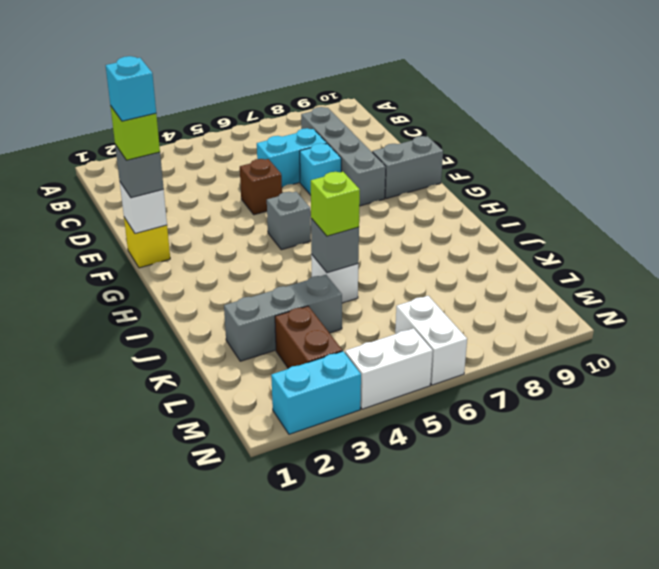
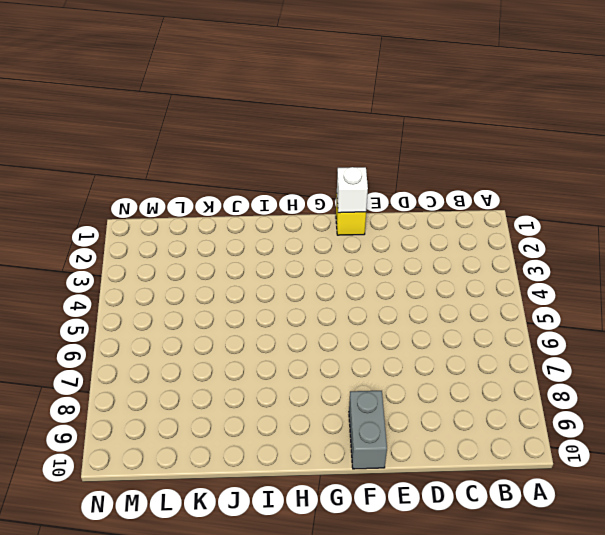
none -> grey brick C8:F8 level 1
none -> cyan brick D6:D7 level 1
none -> brown brick E5 level 1

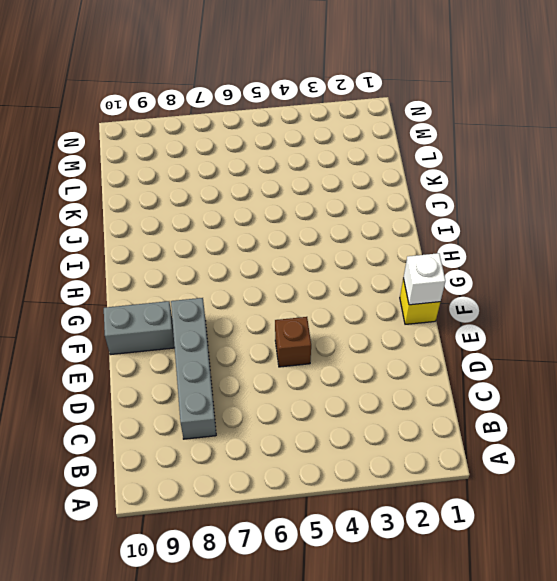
none -> cyan brick D6:D7 level 1
none -> cyan brick E7 level 1
none -> grey brick G5 level 1

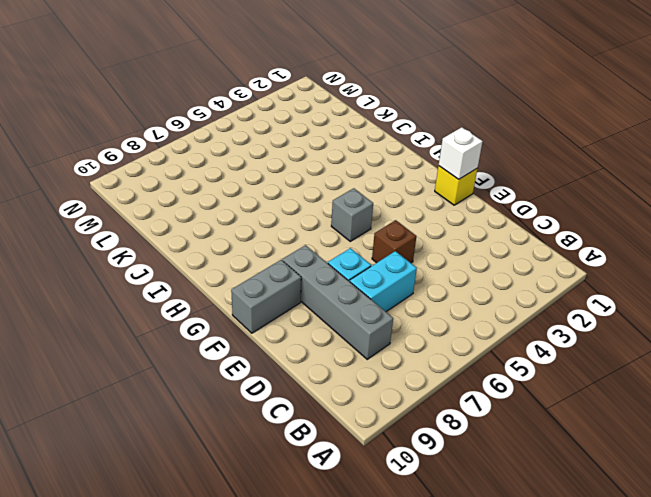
none -> white brick J5 level 1
none -> grey brick K2:K4 level 1
none -> brown brick L3:M3 level 1

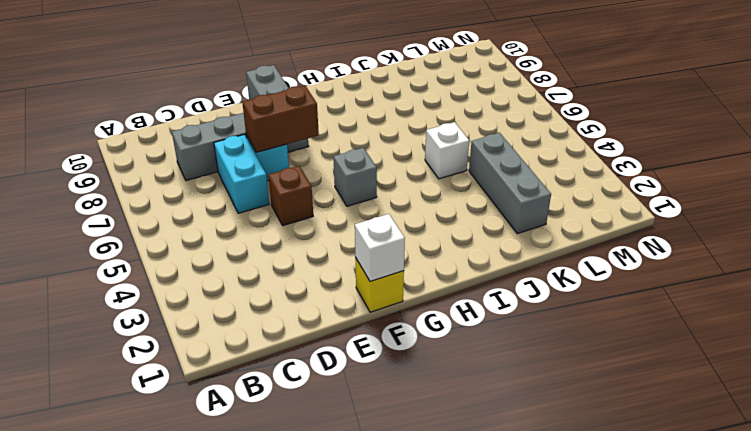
brown brick E7:F7 level 2 -> brown brick L3:M3 level 1
none -> white brick M6:N6 level 1
none -> cyan brick N2:N3 level 1
none -> white brick N4:N5 level 1

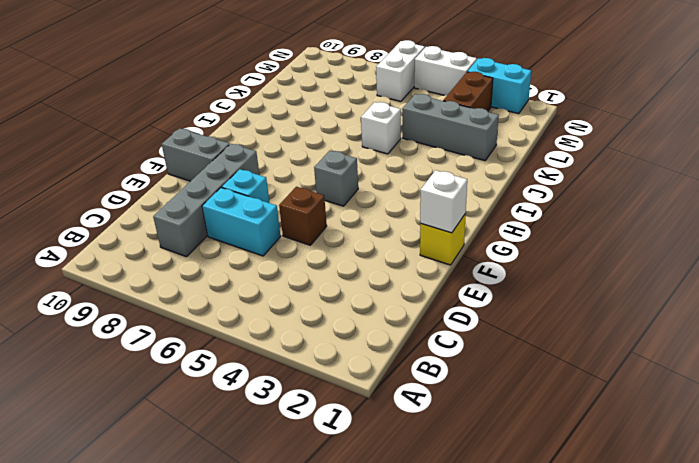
none -> grey brick J5 level 2
none -> grey brick F1 level 3
none -> lime brick J5 level 3

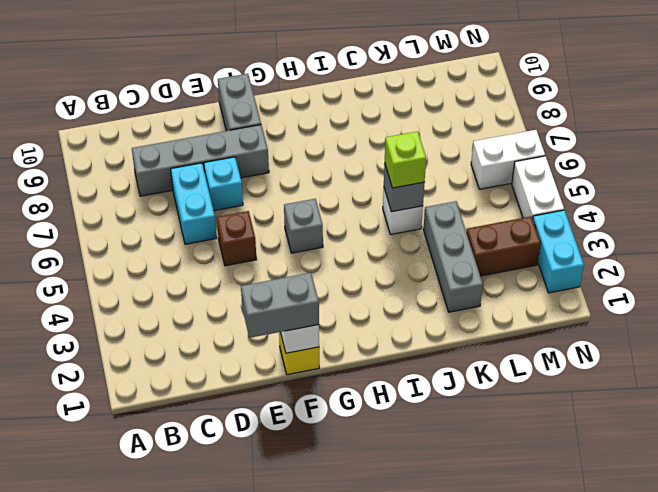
grey brick E1:F1 level 3 -> grey brick F1 level 3
none -> lime brick F1 level 4
none -> cyan brick F1 level 5

